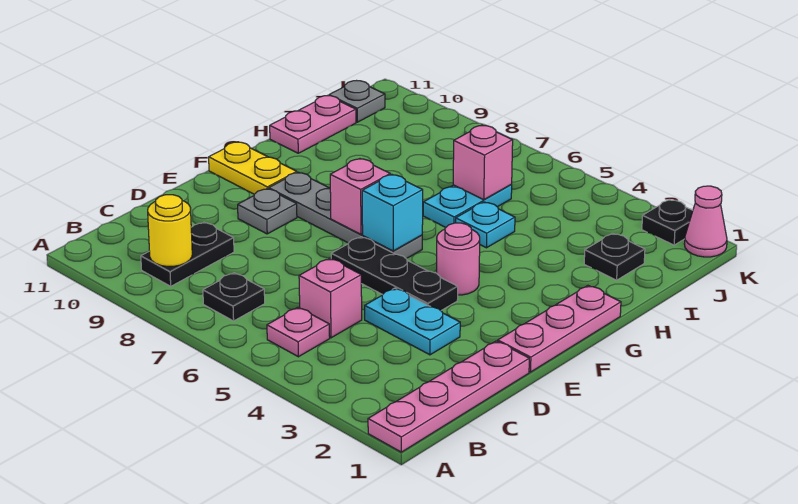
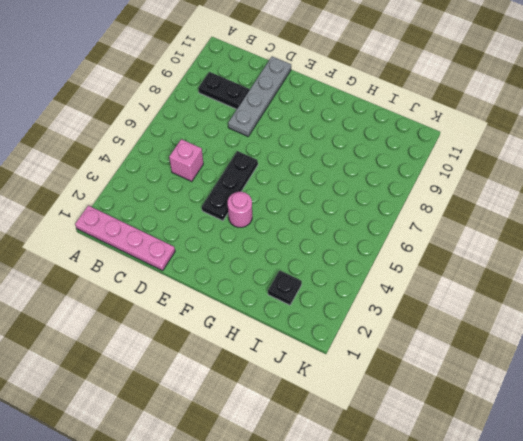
grey plate D8:D11 level 1 -> grey plate F6:F9 level 1
none -> pink plate B5 level 1
none -> black plate B7 level 1
none -> cyan plate D3:D4 level 1

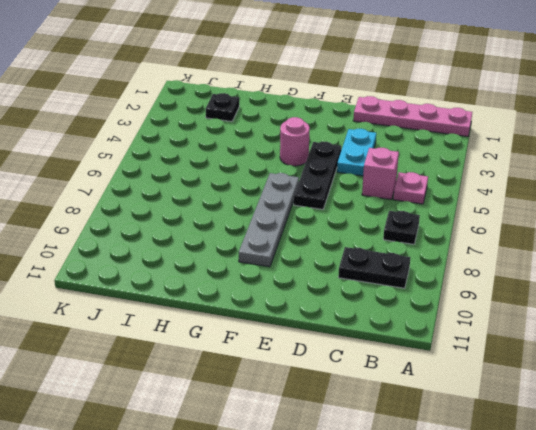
none -> pink plate E1:G1 level 1
none -> grey plate E9 level 1
none -> yellow plate F10:F11 level 1

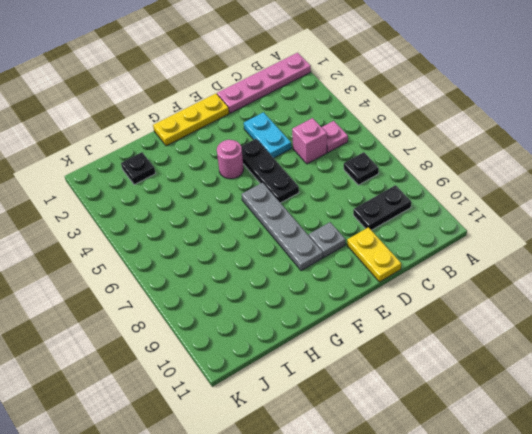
yellow plate D10:D11 level 1 -> yellow plate F10:F11 level 1
yellow plate E1:G1 level 1 -> pink plate E1:G1 level 1
none -> cyan plate H5 level 1
none -> cyan plate H6:I6 level 1
none -> pink plate H11:I11 level 1

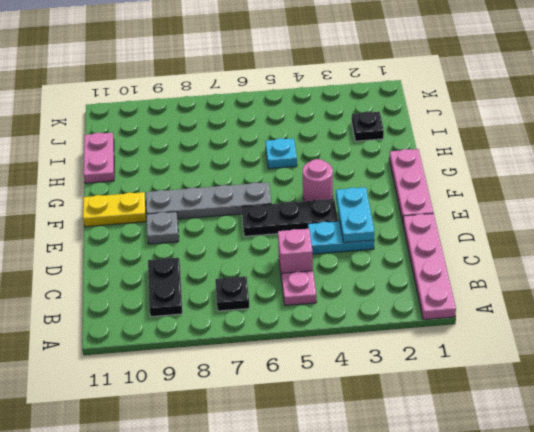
cyan plate D3:E3 level 2 -> cyan plate H6:I6 level 1
none -> grey plate J11 level 1
none -> pink cone K1 level 1
none -> black plate K2 level 1

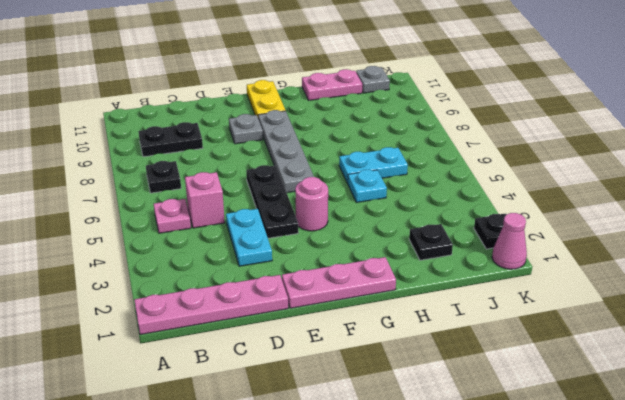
none -> yellow round brick B9 level 2
none -> cyan brick F6 level 2
none -> pink brick F7 level 2

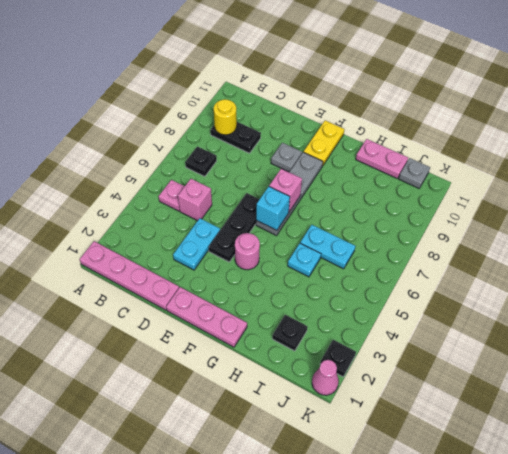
none -> pink brick I6 level 2

